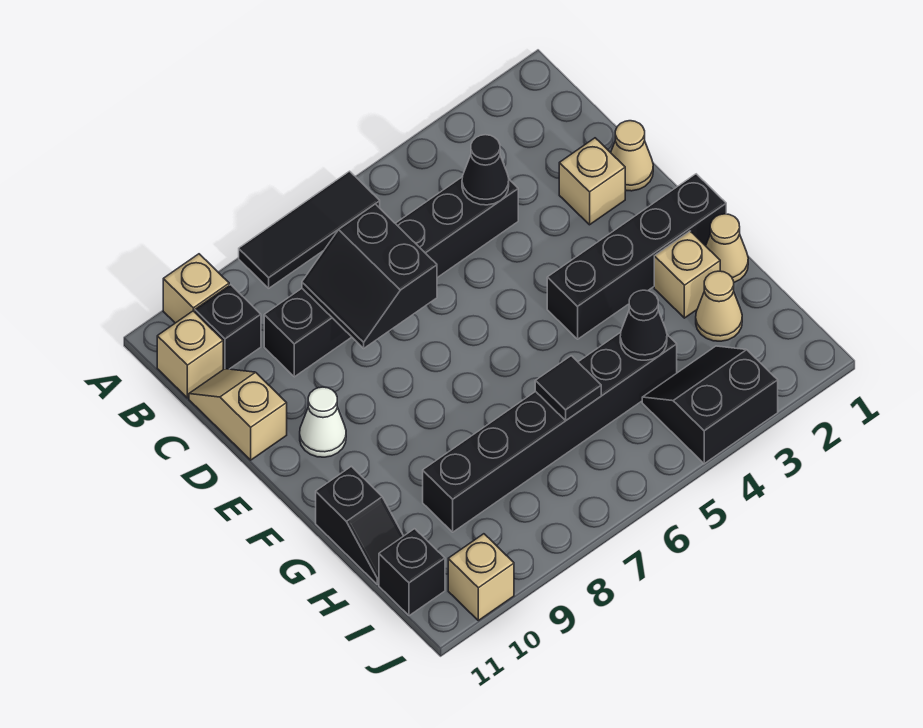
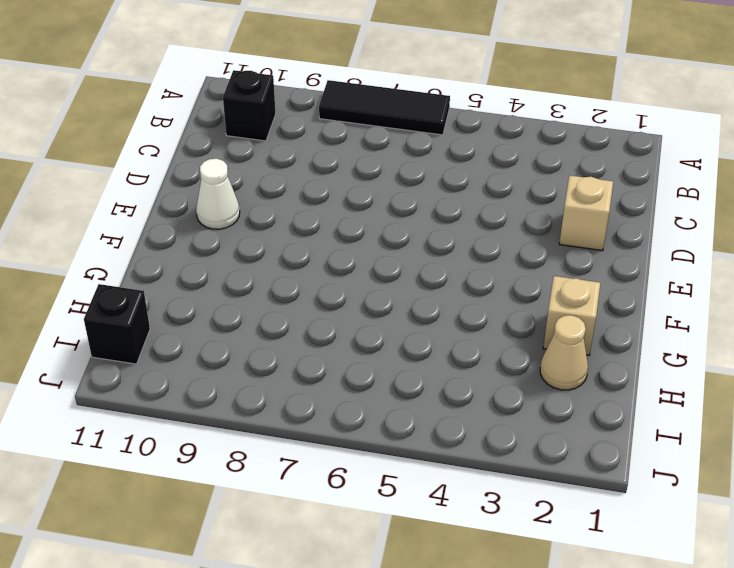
none -> tan brick A10 level 1
none -> tan brick B11 level 1
none -> black brick C4:C9 level 1

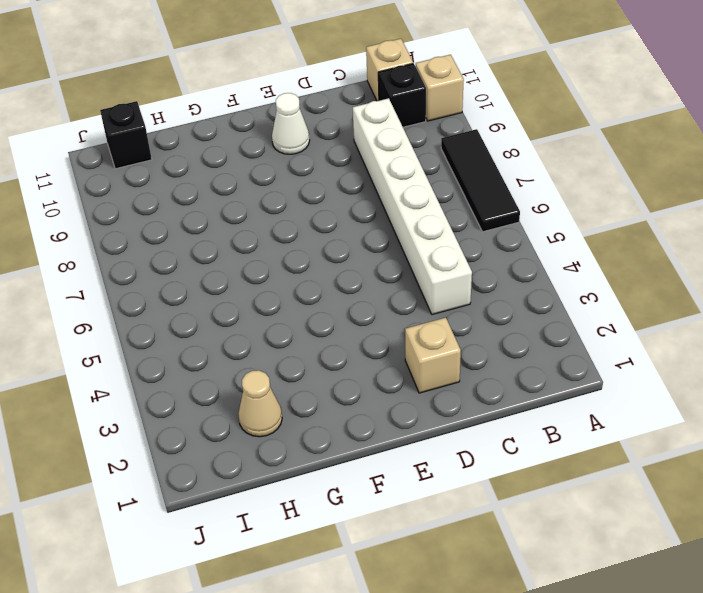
white brick C4:C9 level 1 -> black brick C4:C9 level 1
none -> tan slope C11:D11 level 1 top D
none -> tan cone D1 level 1
none -> black brick F1:F4 level 1

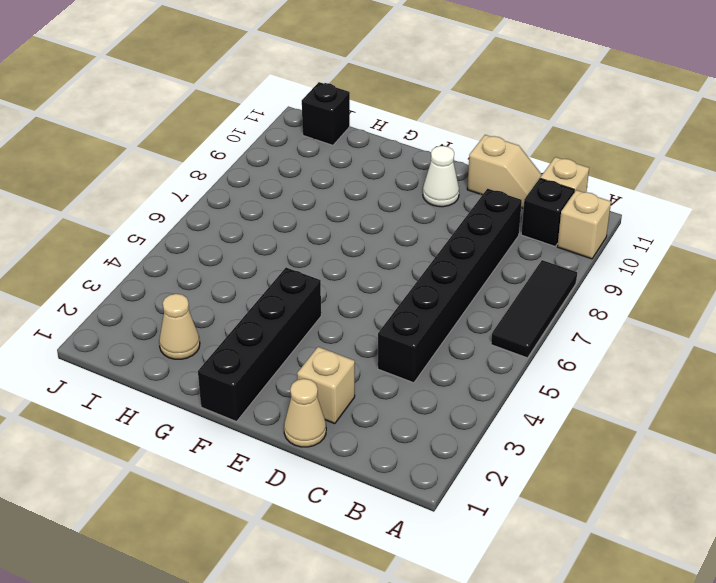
none -> tan cone G1 level 1
none -> tan brick G2 level 1
none -> black slope G11:H11 level 1 top G

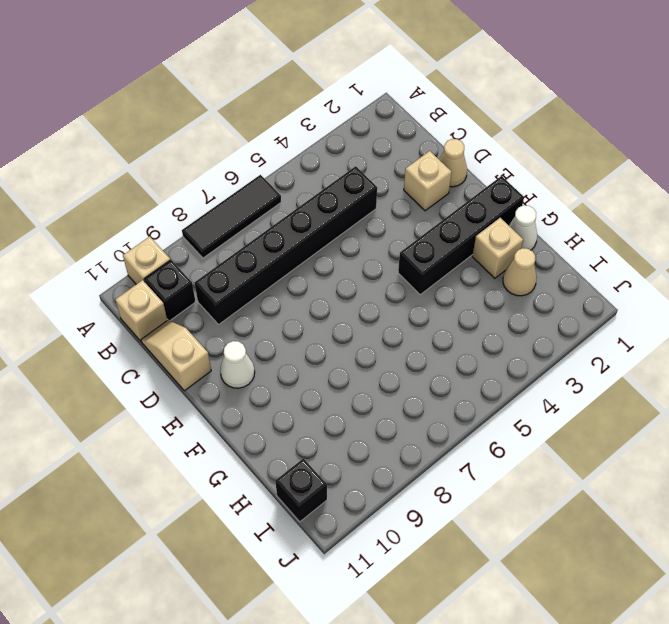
white cone G1 level 1 -> tan cone G1 level 1
none -> black slope G11:H11 level 1 top G
none -> black brick H4:H9 level 1
none -> black slope I3:J4 level 1 top J

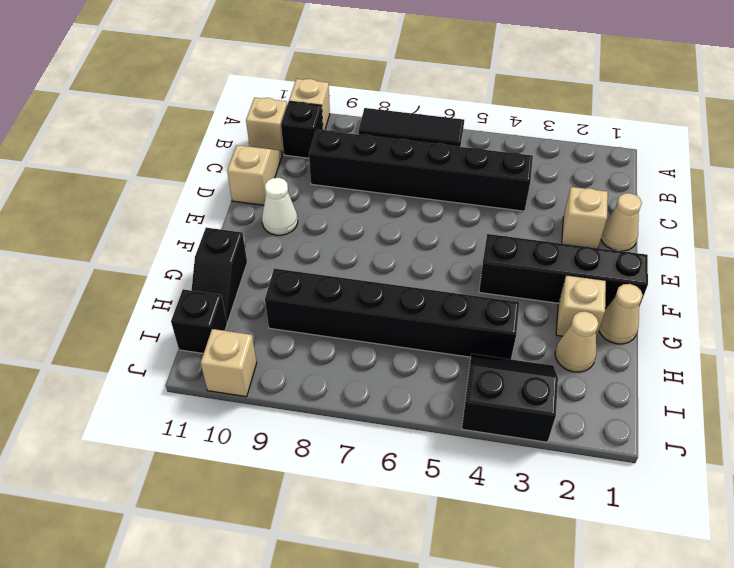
none -> black cone C4 level 2
none -> black slope C7:D8 level 2 top 7
none -> black cone H4 level 2

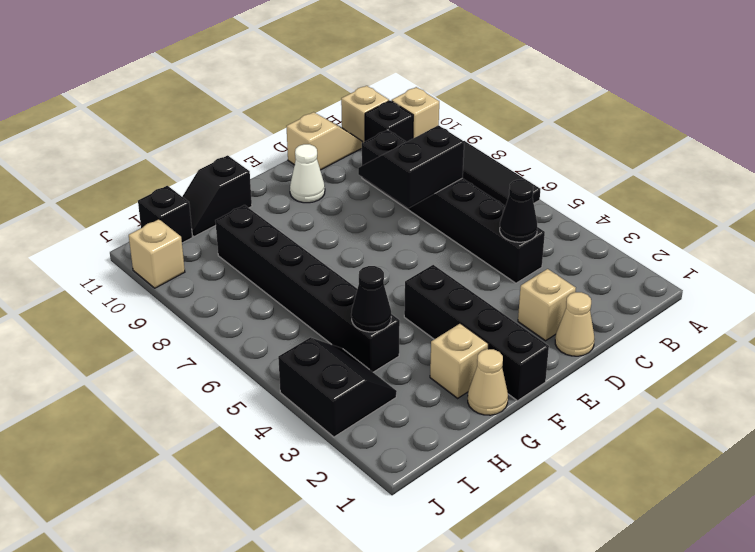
none -> tan cone H2 level 1
none -> black tile H6 level 2

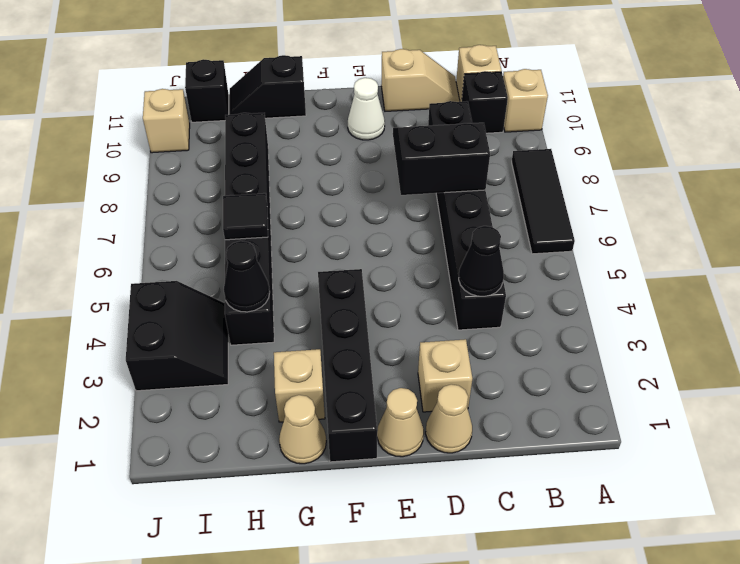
tan cone E1 level 1 -> tan cone H2 level 1

